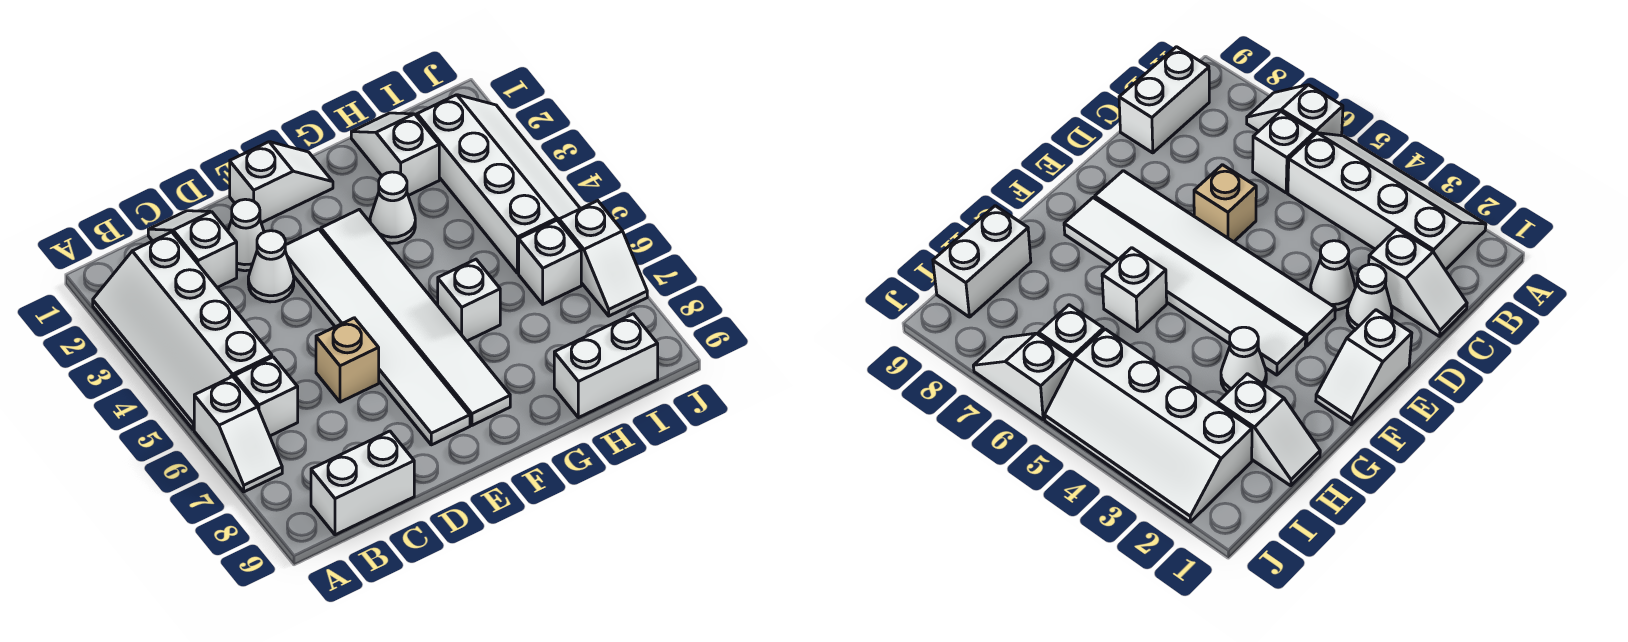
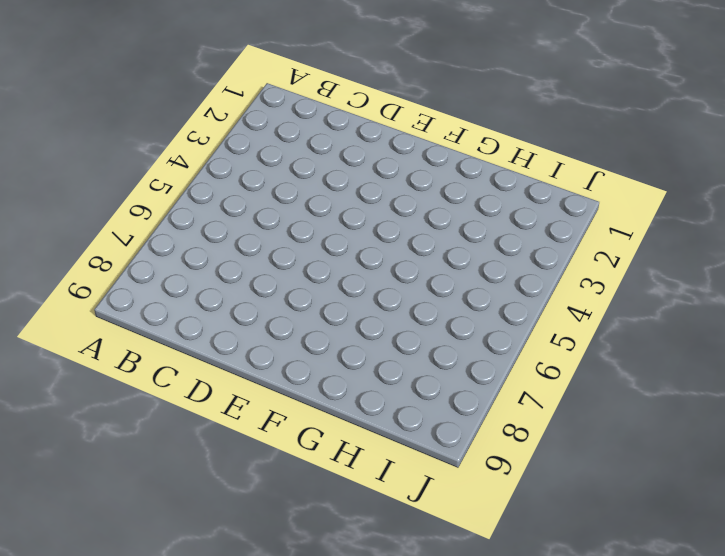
none -> white slope A2:B5 level 1 top B
none -> white slope A6:A7 level 1 top 6
none -> white brick B6 level 1

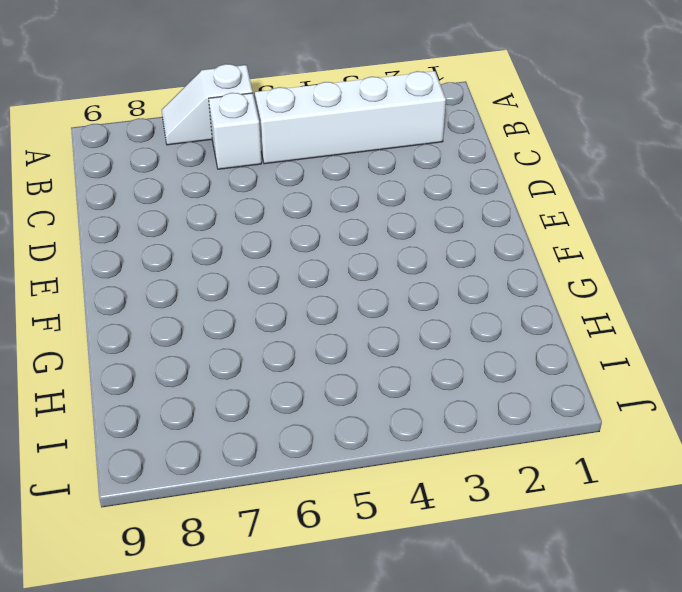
none -> white brick B9:C9 level 1
none -> white slope C1:C2 level 1 top 2
none -> white cone D2 level 1

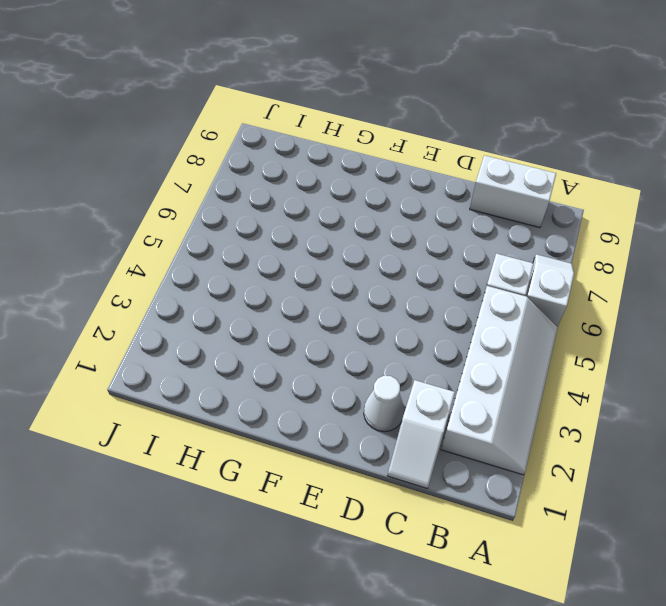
none -> white cone D3 level 1
none -> tan brick D6 level 1
none -> white slope E1:F1 level 1 top E

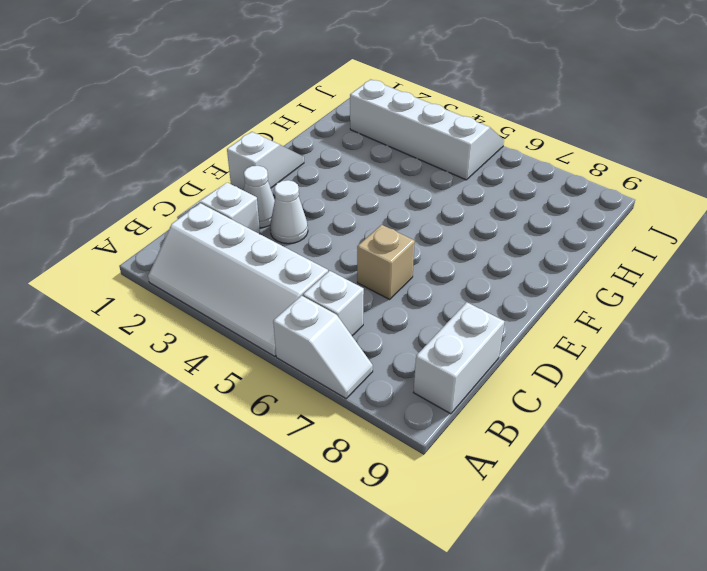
none -> white tile E3:E8 level 1
none -> white tile F3:F8 level 1
none -> white cone G3 level 1

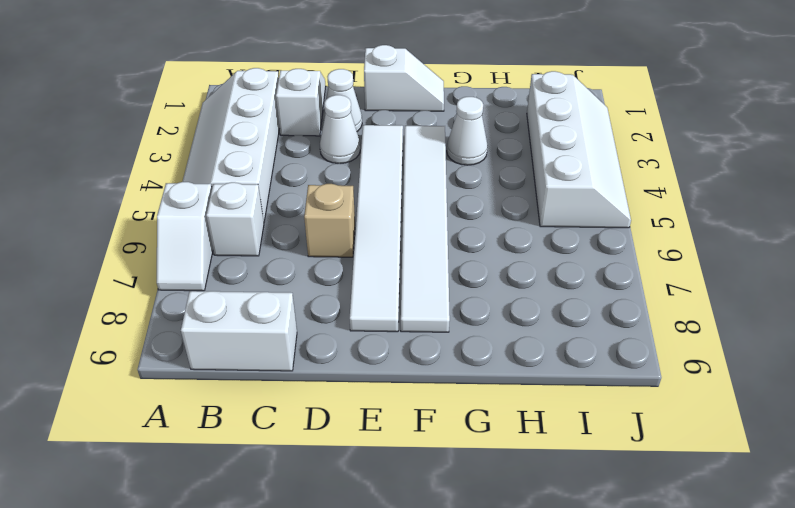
none -> white brick G6 level 1
none -> white slope H1:H2 level 1 top 2
none -> white brick H9:I9 level 1

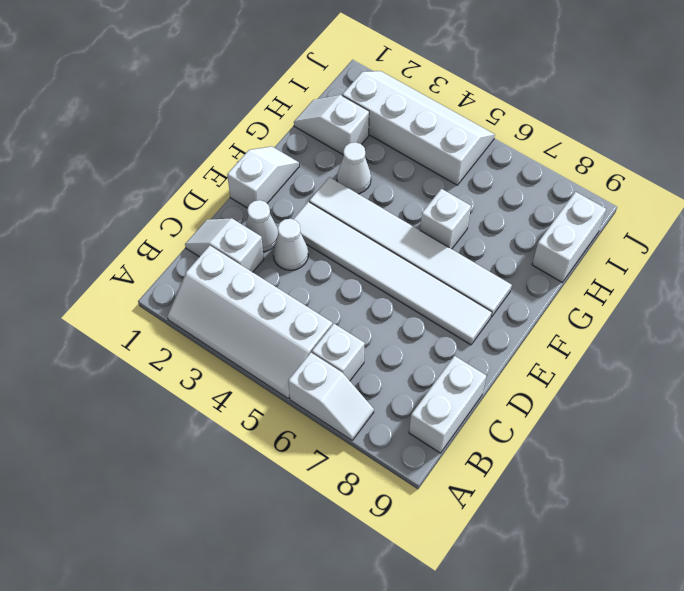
none -> tan brick D6 level 1
none -> white brick I6 level 1
none -> white slope J6:J7 level 1 top 6

